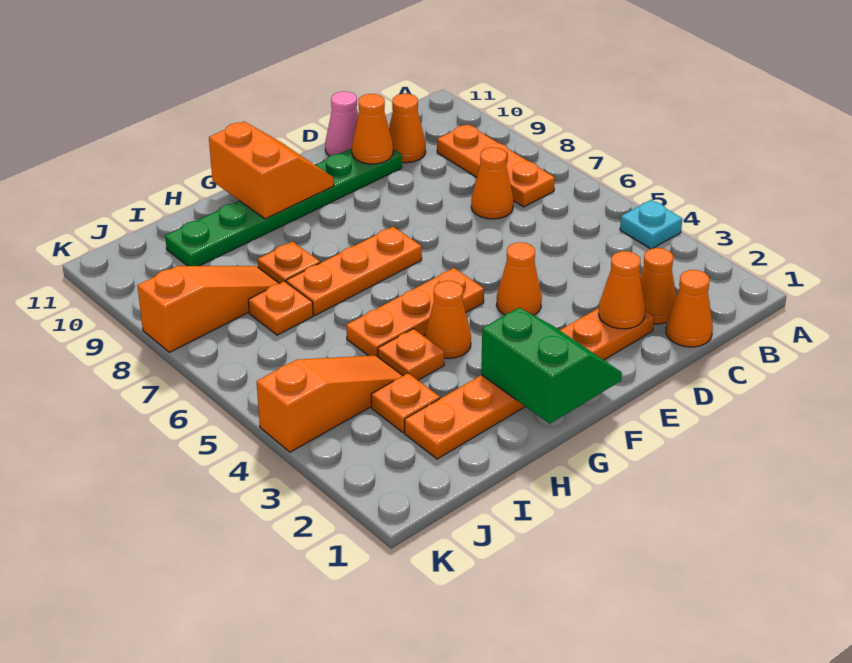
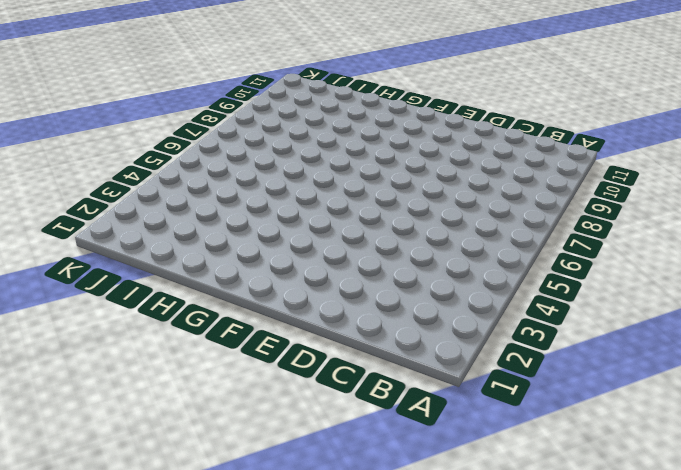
none -> cyan plate A4 level 1
none -> orange plate B7:B9 level 1
none -> orange cone C1 level 1

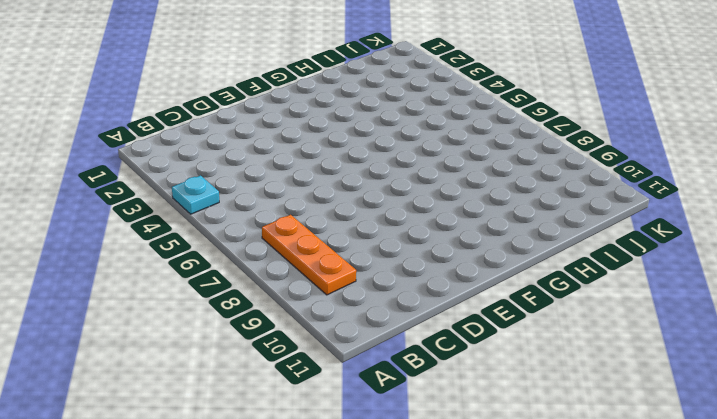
none -> orange cone C1 level 1
none -> orange cone C2 level 1
none -> orange cone C7 level 1

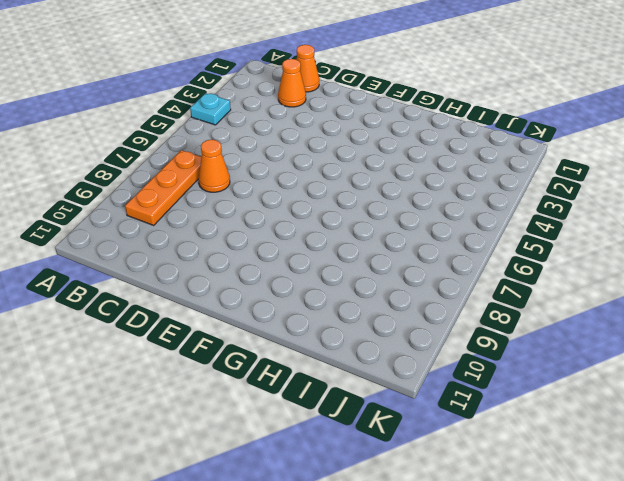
none -> orange cone C10 level 1
none -> orange plate D2:I2 level 1
none -> green plate D10:I10 level 1

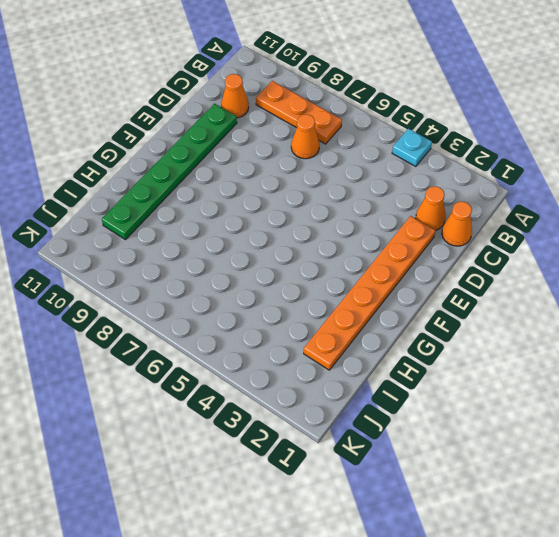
none -> pink cone D11 level 1
none -> orange cone E4 level 1
none -> orange plate F5:H5 level 1

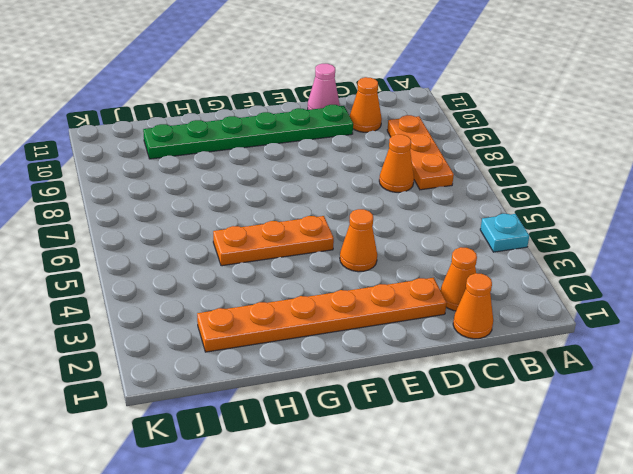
none -> orange plate F7:H7 level 1
none -> orange cone G4 level 1
none -> orange plate H4 level 1

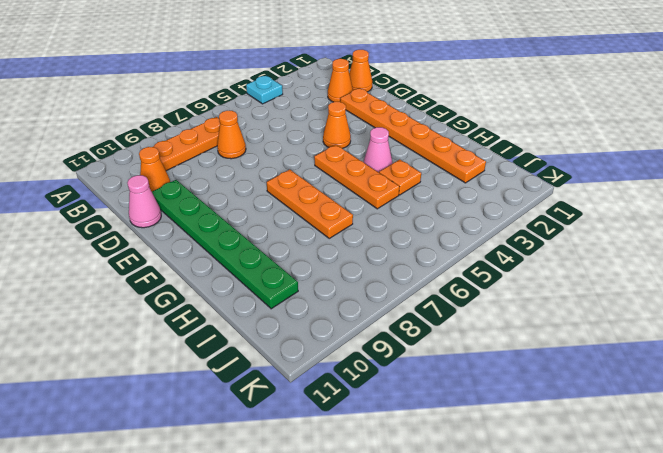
pink cone G4 level 1 -> orange cone G4 level 1
none -> orange plate H8 level 1
none -> orange plate I3 level 1
none -> orange slope I4:K4 level 1 top K

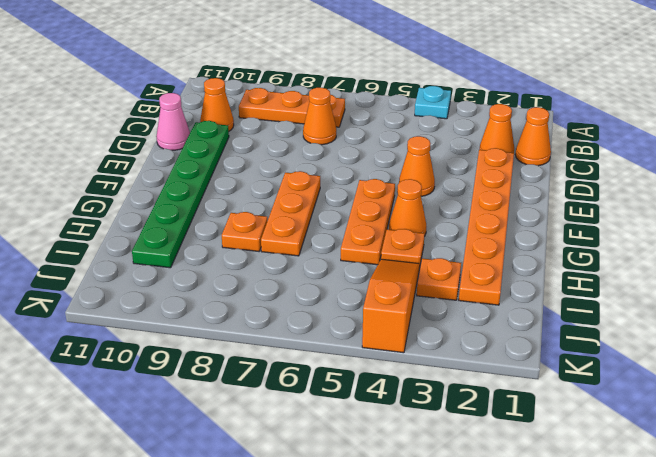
none -> orange plate I7 level 1
none -> orange slope I8:K8 level 1 top K
none -> orange cone D2 level 2

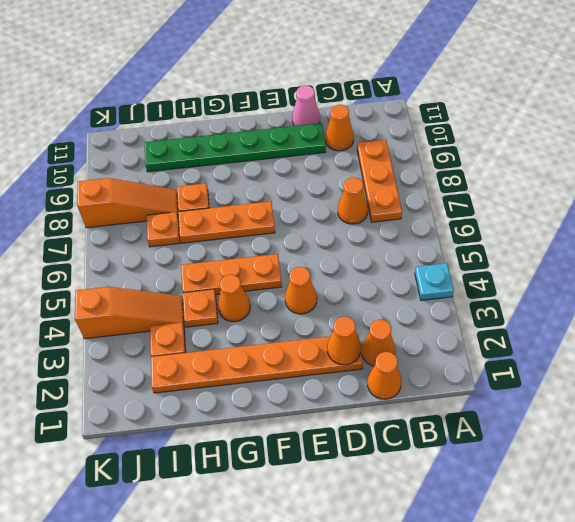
none -> orange cone D10 level 2
none -> green slope F1:G2 level 2 top G
none -> orange slope F10:G11 level 2 top G

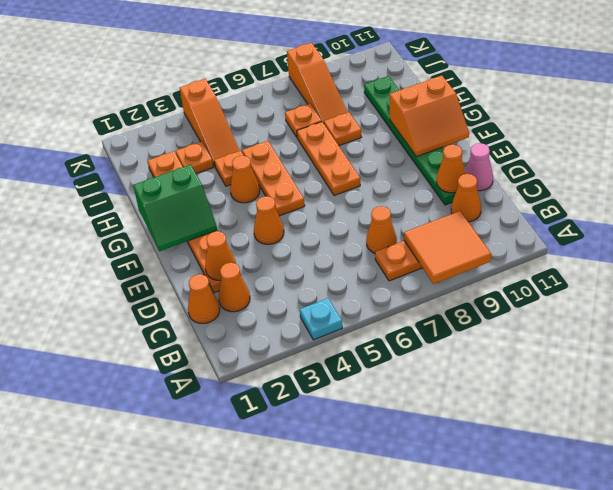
orange tile A8:B9 level 2 -> none

